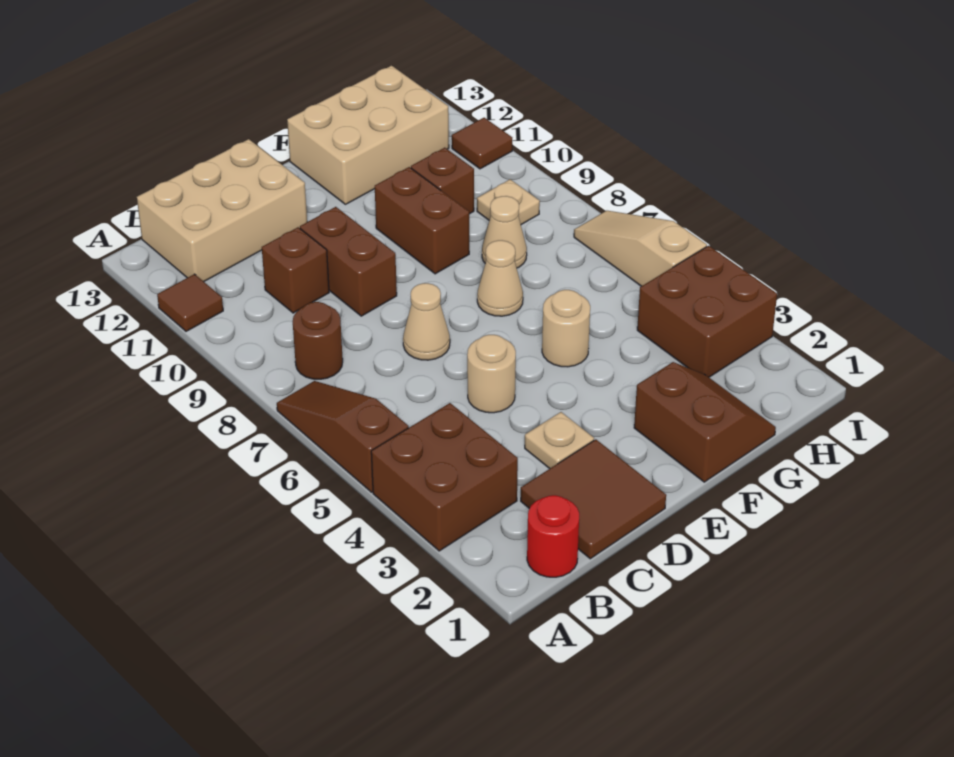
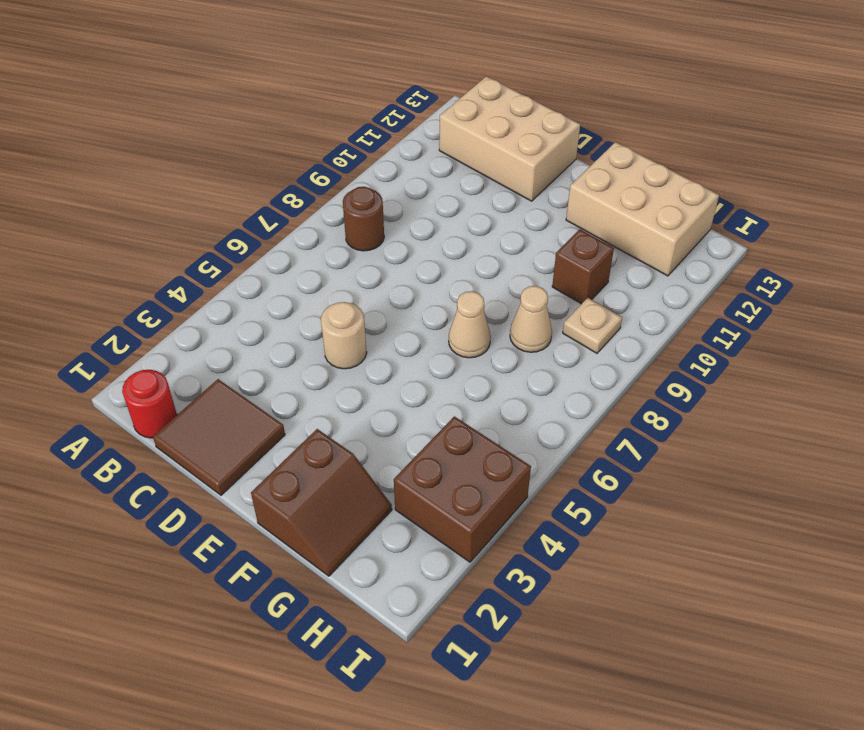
none -> brown brick A3:B4 level 1
none -> brown slope A5:A7 level 1 top 5
none -> brown tile A11 level 1

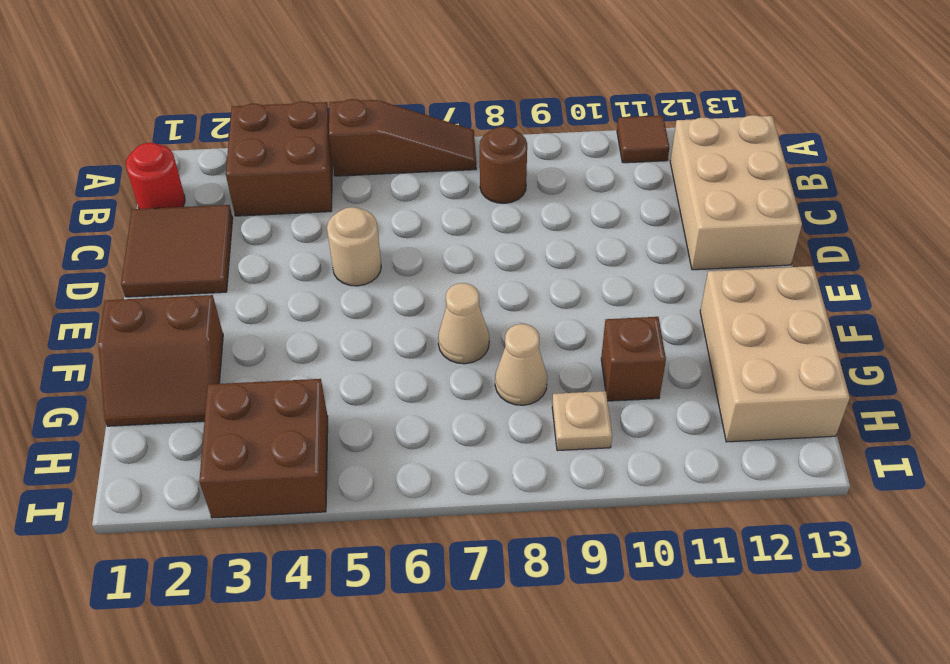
none -> brown brick C10 level 1
none -> tan plate D3 level 1
none -> tan cone D7 level 1

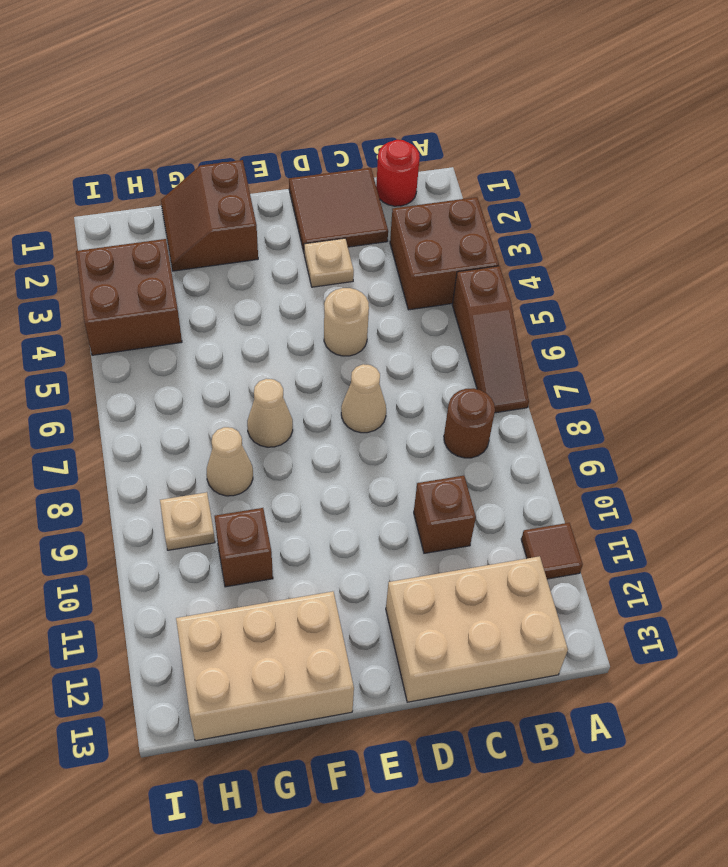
none -> brown brick D9:D10 level 1
none -> tan round brick F5 level 1
none -> brown brick F9:F10 level 1

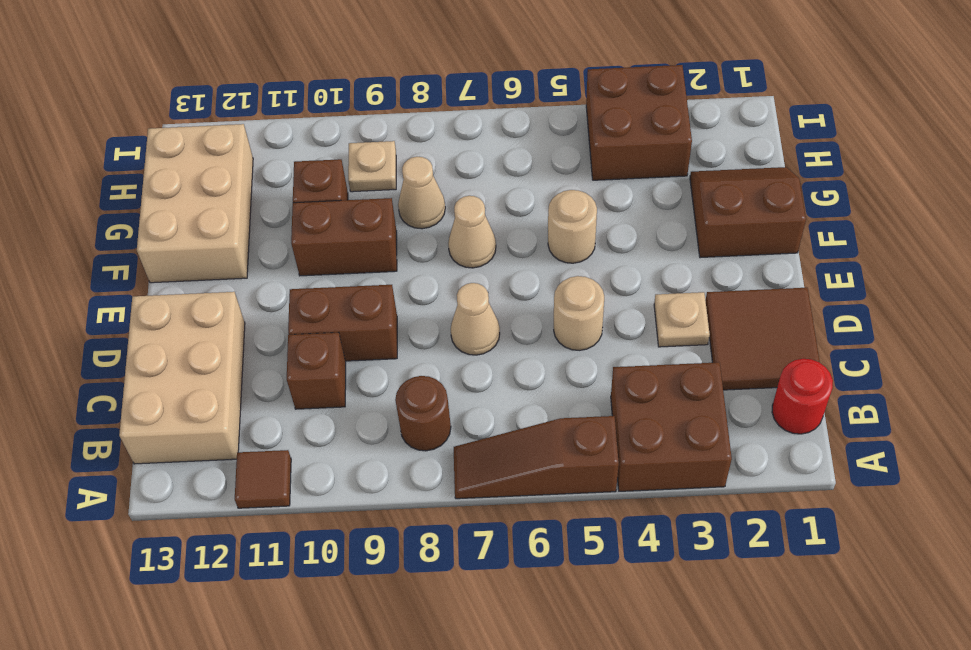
none -> tan slope I5:I7 level 1 top 5
none -> brown tile I11 level 1

